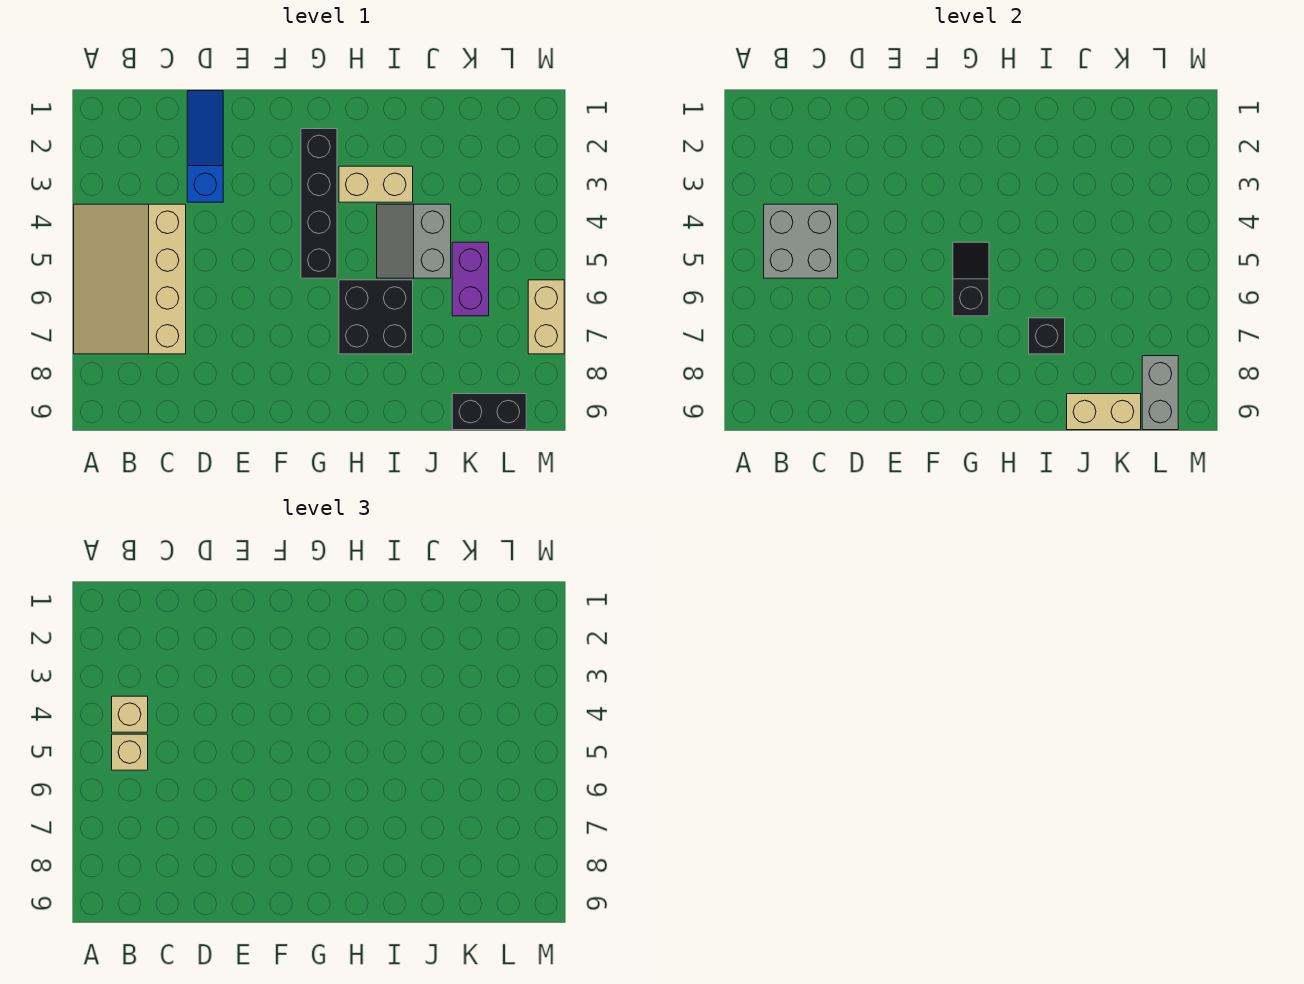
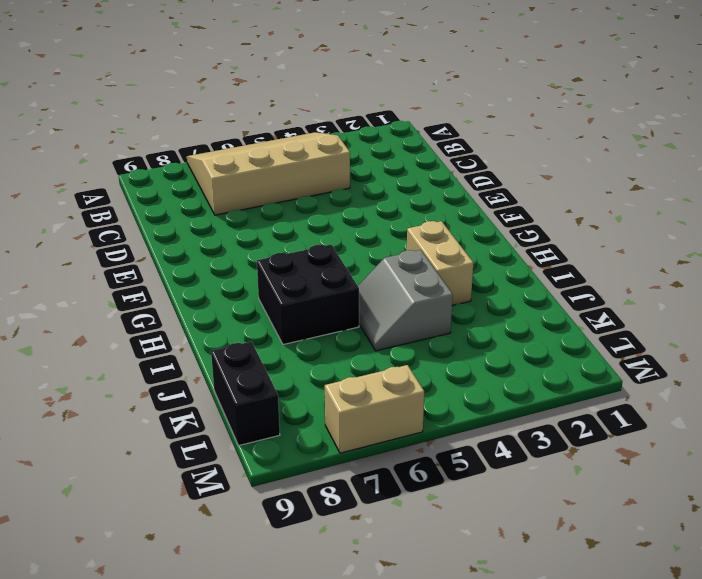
grey slope I4:J5 level 1 top 4 -> grey slope I4:J5 level 1 top J
none -> blue slope D1:D3 level 1 top 3
none -> black brick G2:G5 level 1
none -> purple brick K5:K6 level 1

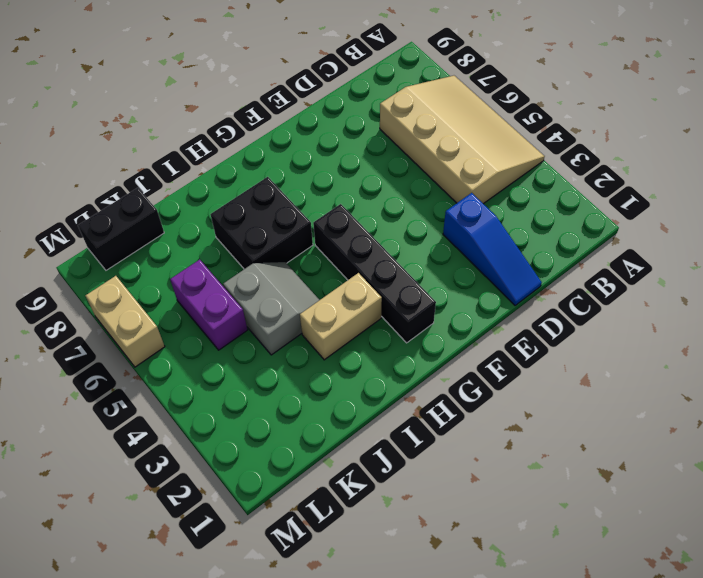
none -> grey brick B4:C5 level 2
none -> black slope G5:G6 level 2 top 6
none -> black brick I7 level 2

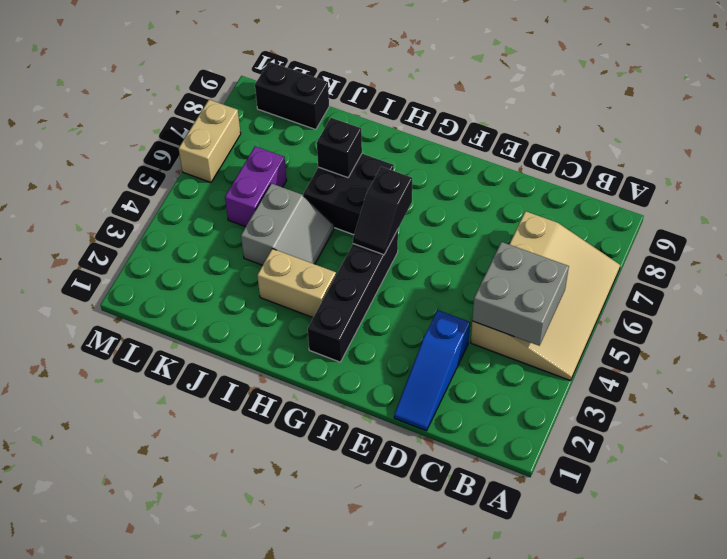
none -> tan brick J9:K9 level 2
none -> grey brick L8:L9 level 2
none -> tan brick B4 level 3

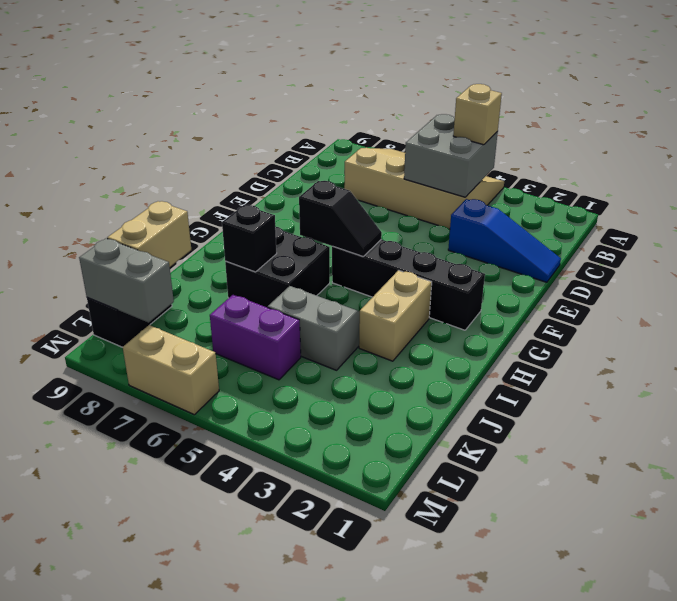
none -> tan brick B5 level 3

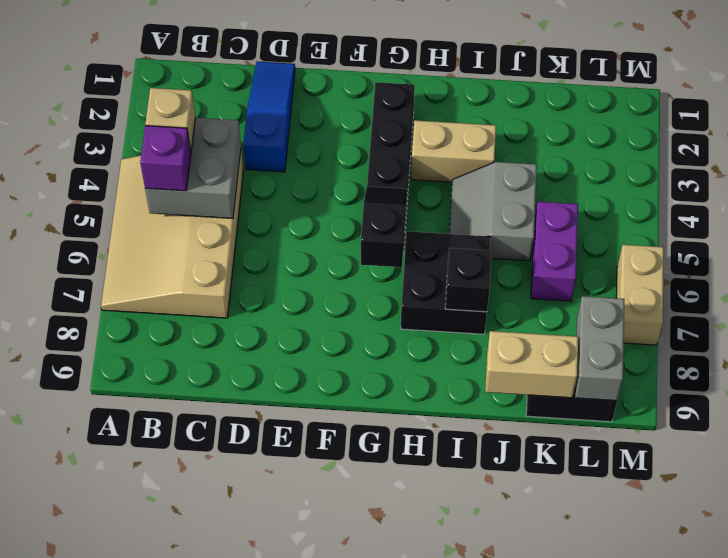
purple brick B5 level 3 -> tan brick B5 level 3

